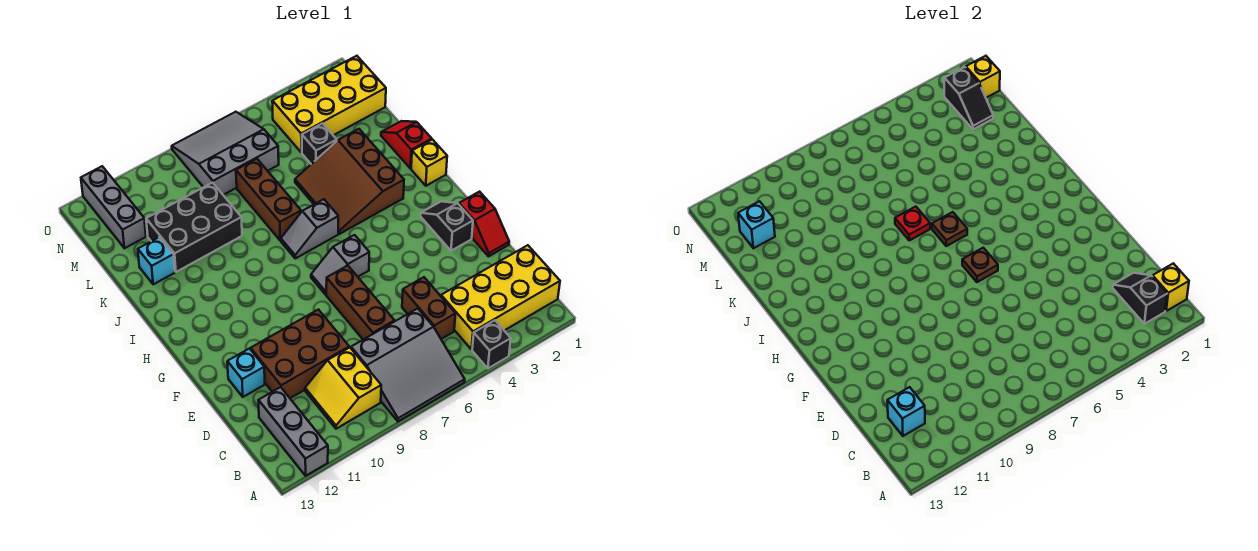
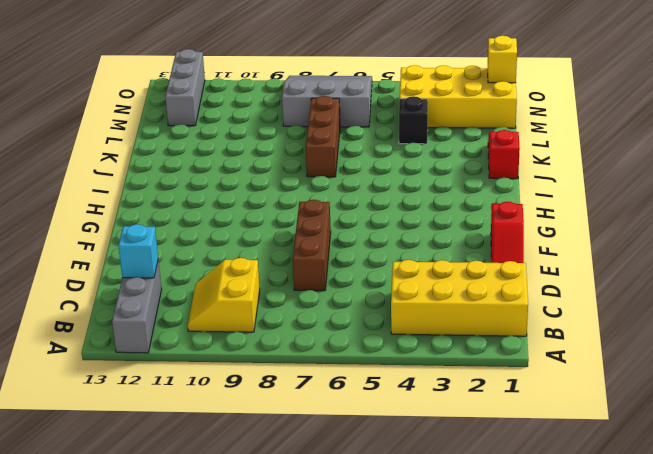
none -> black brick A4 level 1
none -> grey slope A6:C8 level 1 top C
none -> brown brick C5:D5 level 1
none -> brown brick D9:E11 level 1

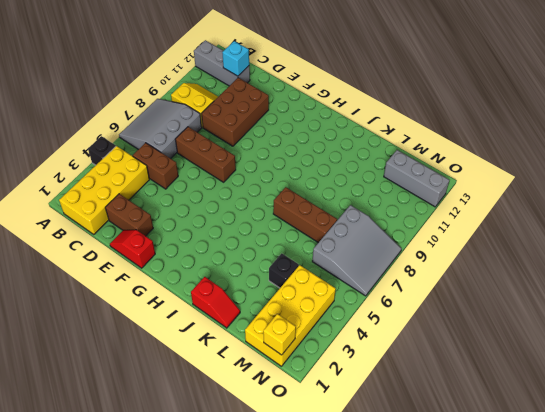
brown brick D2:E2 level 1 -> none
none -> cyan brick E12 level 1
none -> black slope F2:G2 level 1 top F
none -> grey slope G6:G7 level 1 top 6
none -> yellow brick I1 level 1

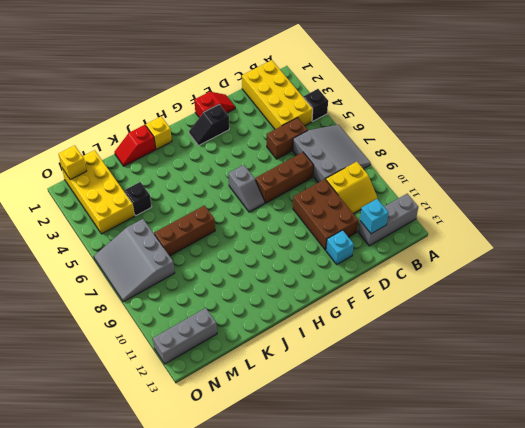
none -> brown slope I3:K5 level 1 top 3
none -> grey slope I6:I7 level 1 top 6
none -> black brick K9:L11 level 1
none -> cyan brick K12 level 1

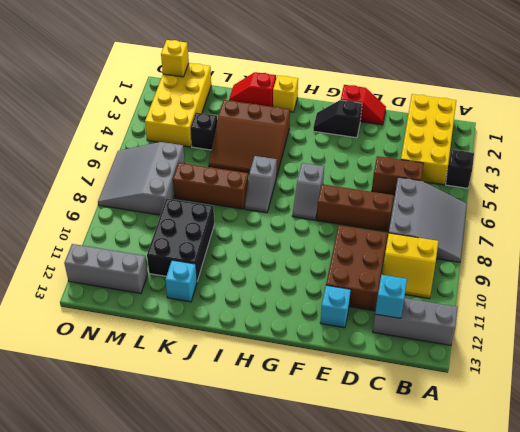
none -> yellow brick B1 level 2
none -> black slope B2:C2 level 2 top B
none -> brown plate G6 level 2
none -> brown plate I6 level 2

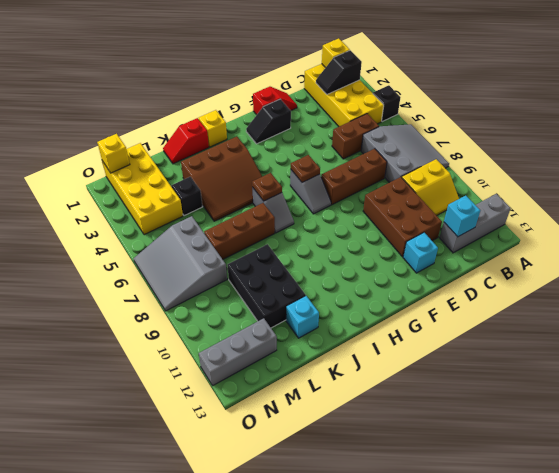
none -> red plate J7 level 2
none -> black slope M2:N2 level 2 top N
none -> cyan brick M12 level 2

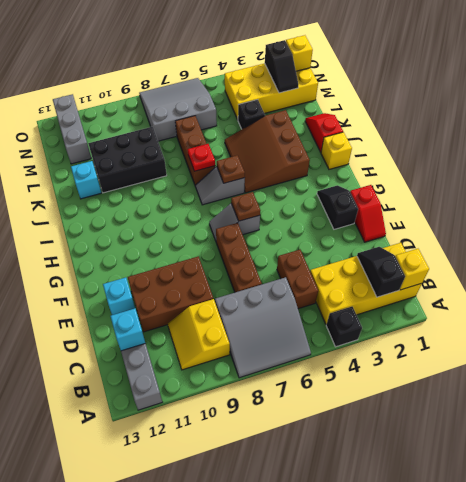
none -> cyan brick M12 level 2

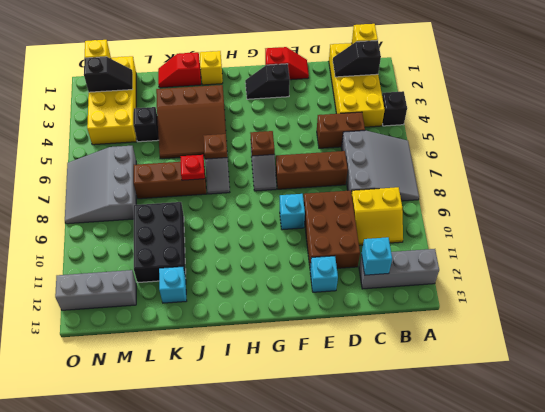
cyan brick F9 level 1 -> cyan brick M12 level 2

